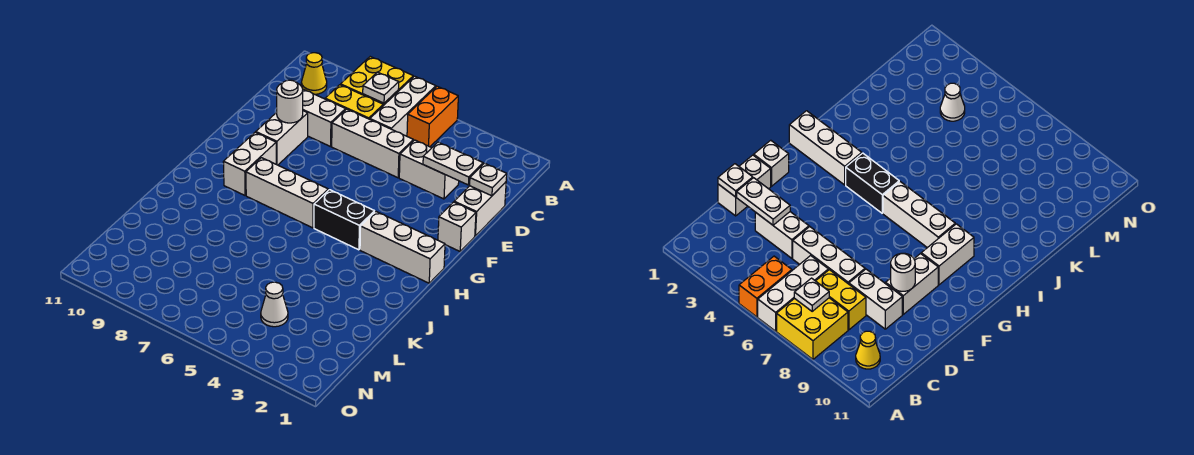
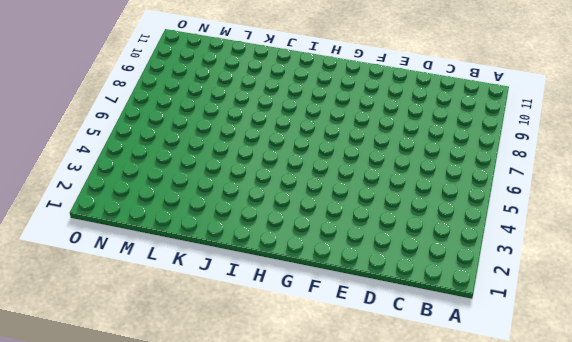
none -> orange brick A5:B5 level 1
none -> white brick A6:C6 level 1
none -> yellow brick A7:B8 level 1

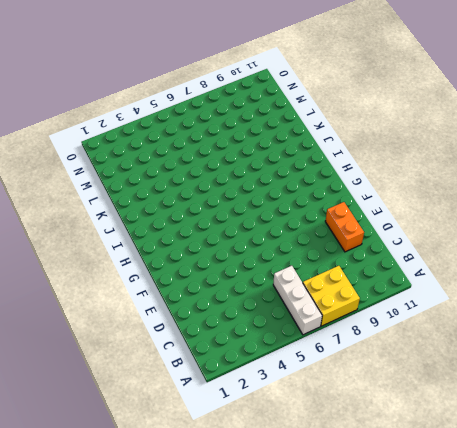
orange brick D10:E10 level 1 -> orange brick A5:B5 level 1
none -> yellow cone B10 level 1
none -> yellow brick C7:C8 level 1
none -> white brick D1:E1 level 1

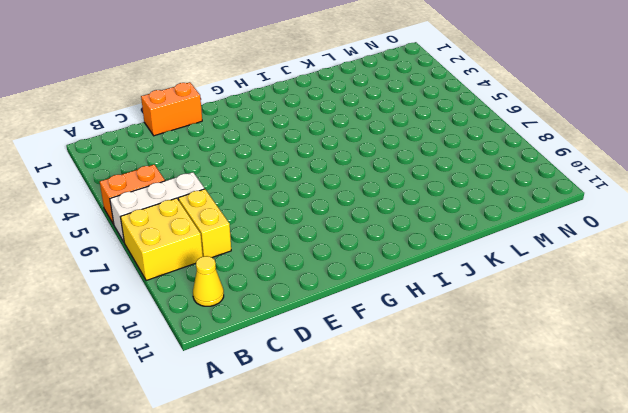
orange brick D1:E1 level 1 -> white brick D1:E1 level 1
none -> white brick D3:D4 level 1
none -> white brick D5:D7 level 1
none -> white brick D8:D9 level 1

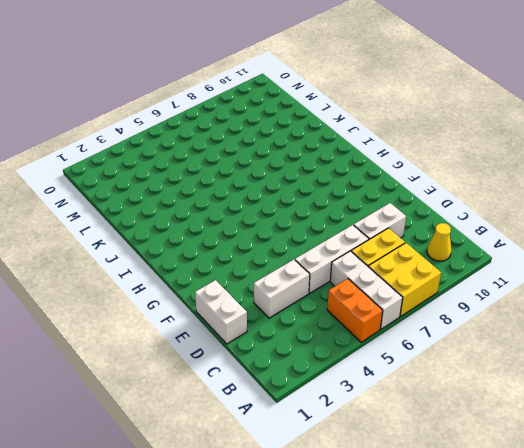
none -> white brick E9:F9 level 1
none -> white brick F1 level 1
none -> white brick G9:H9 level 1

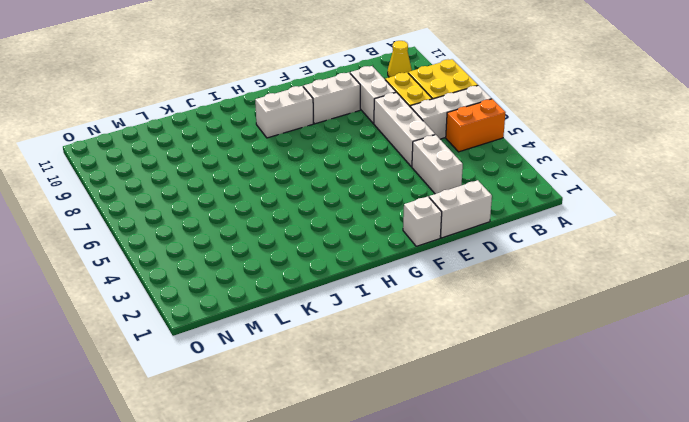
none -> white brick H1:H3 level 1
none -> black brick H4:H5 level 1
none -> white brick H6:H8 level 1

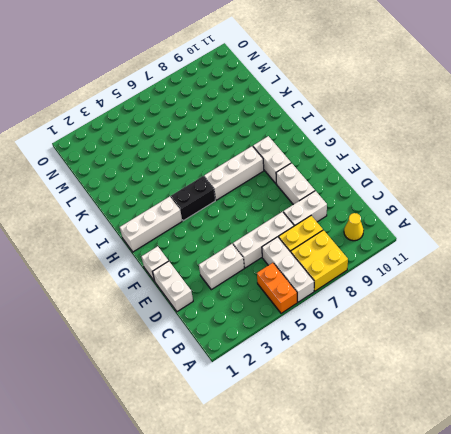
none -> white cone M4 level 1
none -> white plate B7 level 2
none -> white plate D1 level 2

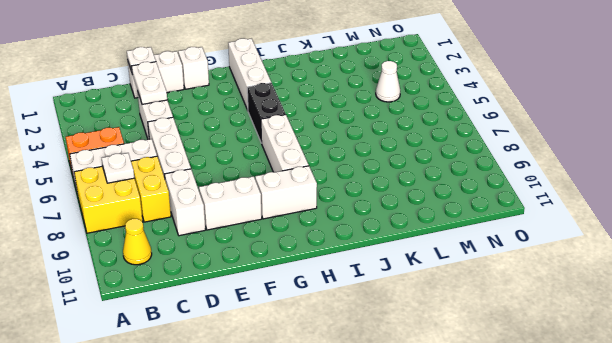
none -> white round brick E9 level 2

